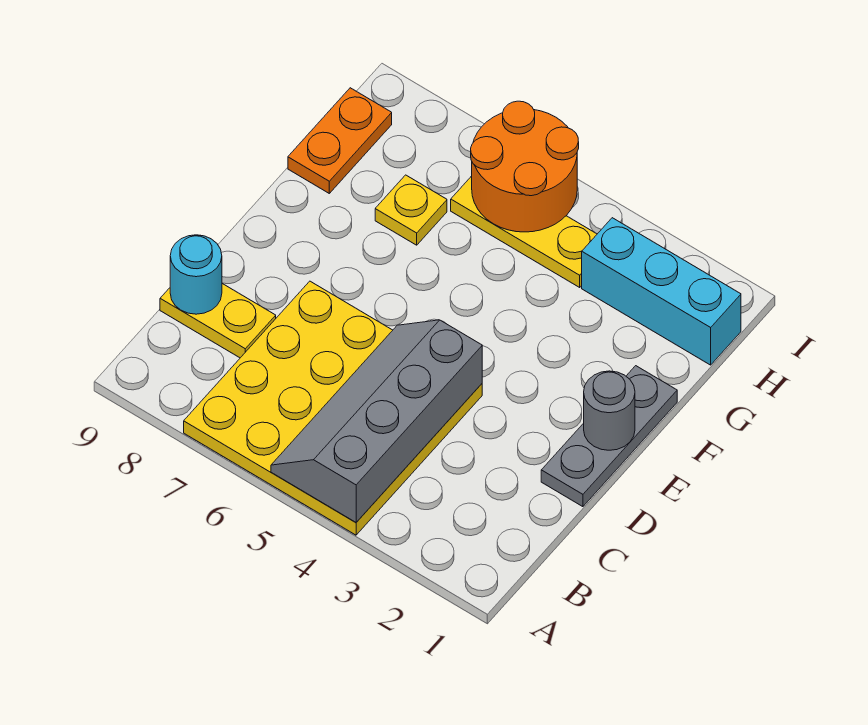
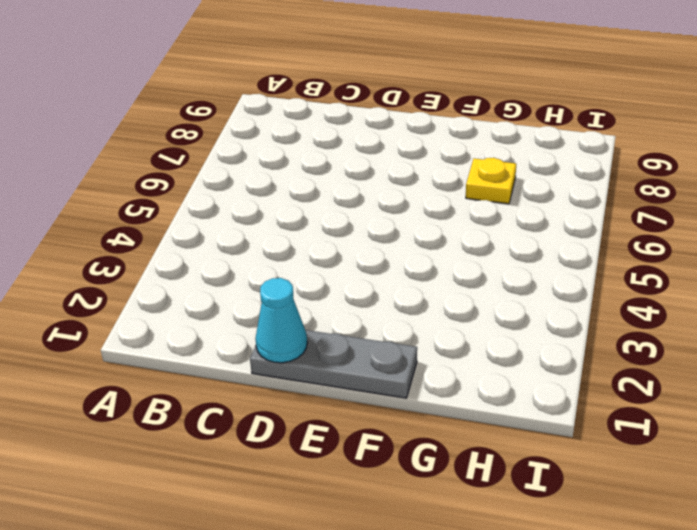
cyan cone D1 level 2 -> none
none -> yellow plate A4:D7 level 1
none -> yellow plate C8:C9 level 1

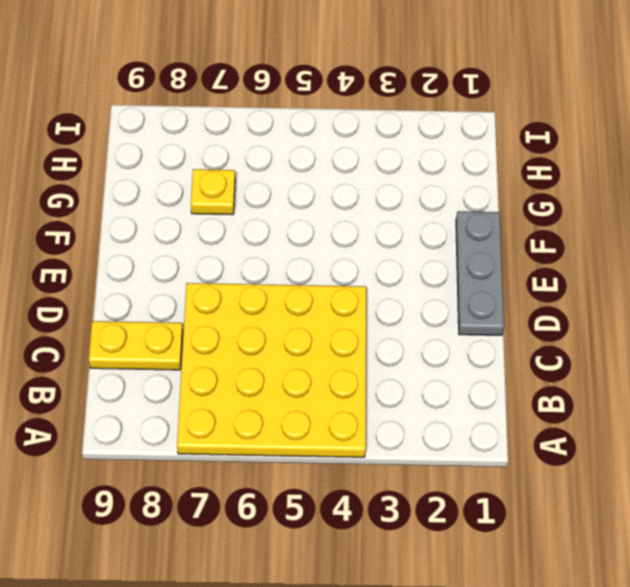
none -> orange plate G9:H9 level 1
none -> cyan brick H1:H3 level 1

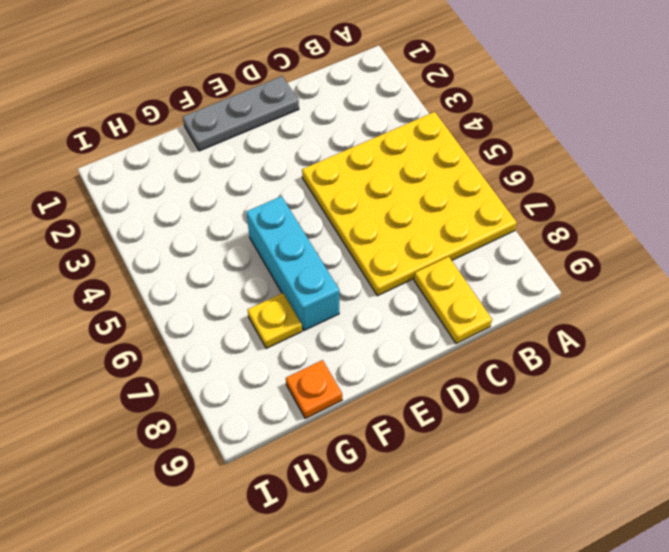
cyan brick F5:F7 level 1 -> cyan brick H1:H3 level 1
orange plate G9 level 1 -> orange plate G9:H9 level 1
none -> yellow plate H4:H6 level 1
none -> grey slope A4:D5 level 2 top 4

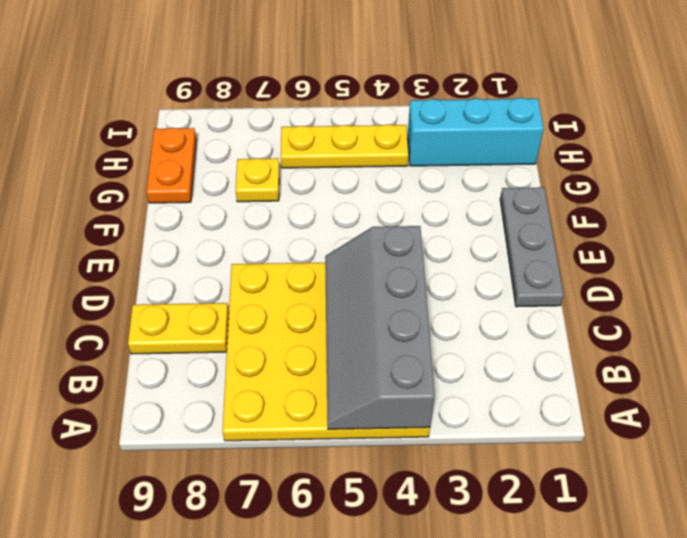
none -> cyan round brick C9 level 2
none -> grey round brick E1 level 2

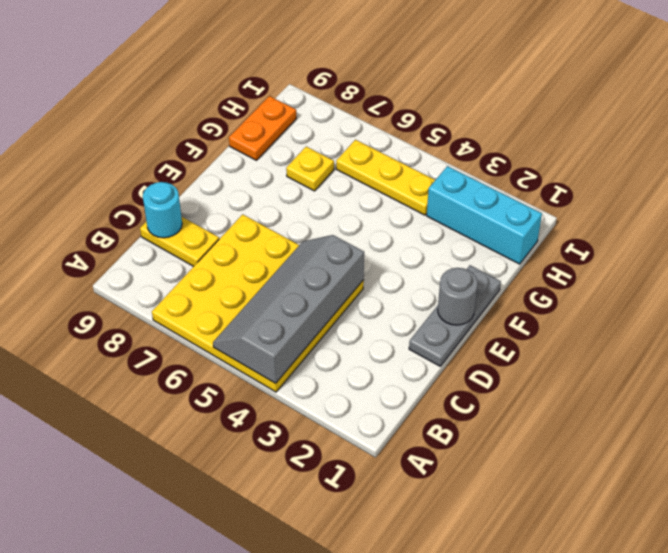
none -> orange round brick H5:I6 level 2

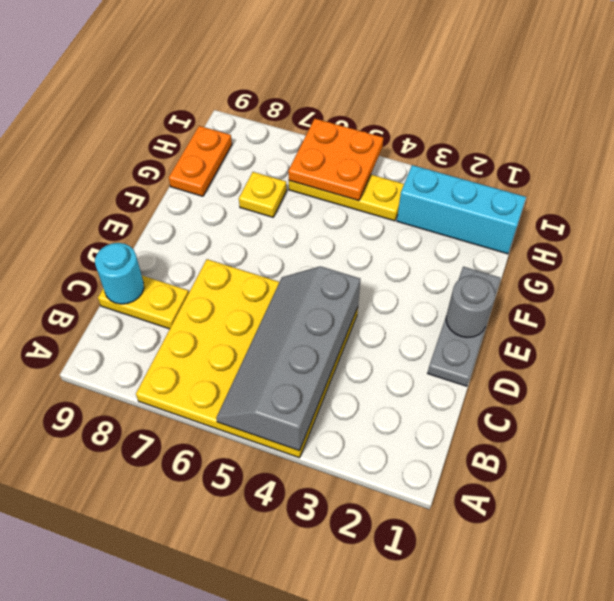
orange plate H5:I6 level 2 -> orange round brick H5:I6 level 2

